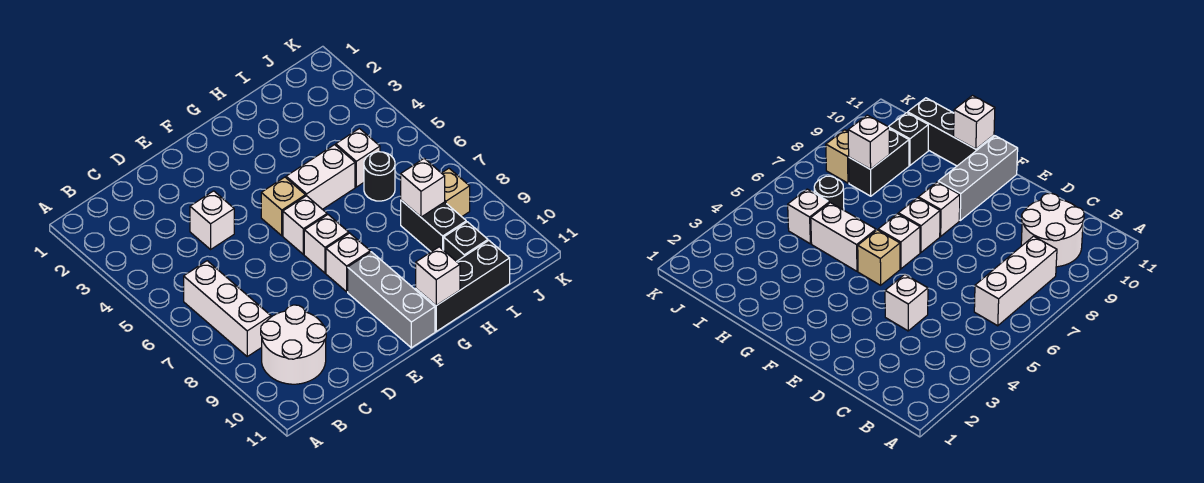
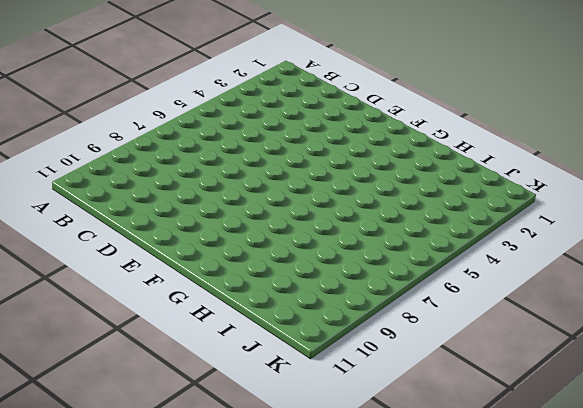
none -> white brick B6:B8 level 1
none -> white round brick B9:C10 level 1
none -> white brick D4 level 1

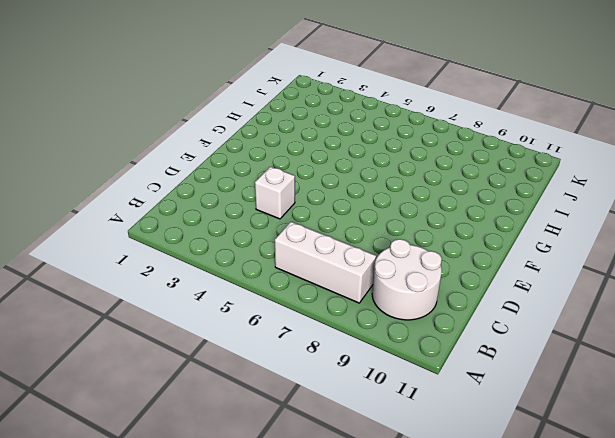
none -> tan brick F5 level 1
none -> white brick F6 level 1
none -> white brick F7 level 1

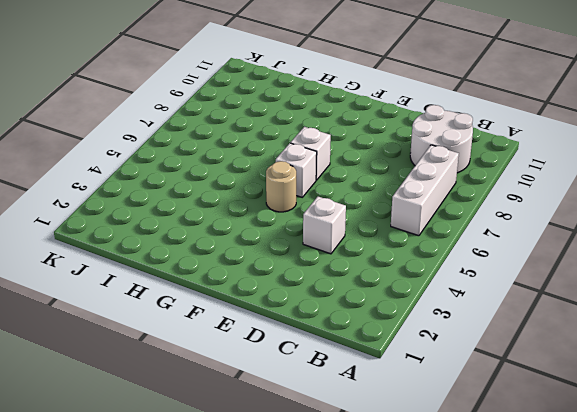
tan round brick F5 level 1 -> tan brick F5 level 1
none -> white brick F8 level 1
none -> grey brick F9:F11 level 1
none -> white brick G5:H5 level 1

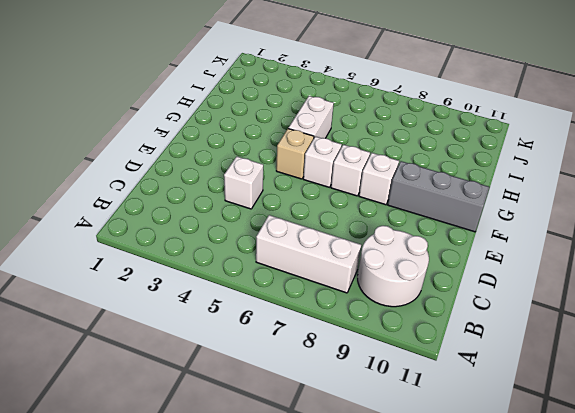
none -> black brick G11:I11 level 1
none -> white brick I5 level 1
none -> black round brick I6 level 1

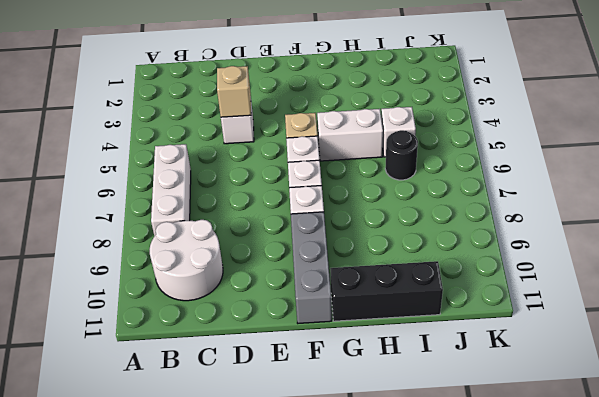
tan brick D4 level 2 -> tan brick J8 level 1
none -> black brick I8:I9 level 1
none -> black brick I10 level 1
none -> white brick G11 level 2

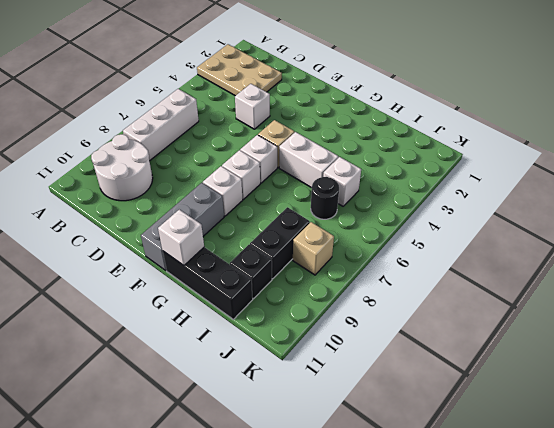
tan plate A2:C3 level 1 -> none
none -> white brick I8 level 2

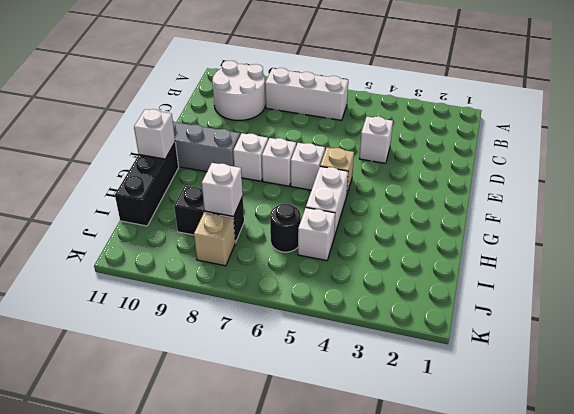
none -> black brick I10 level 1

